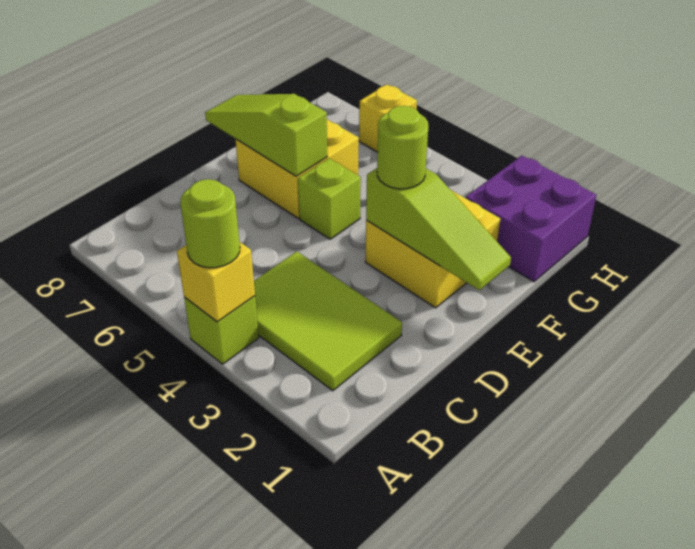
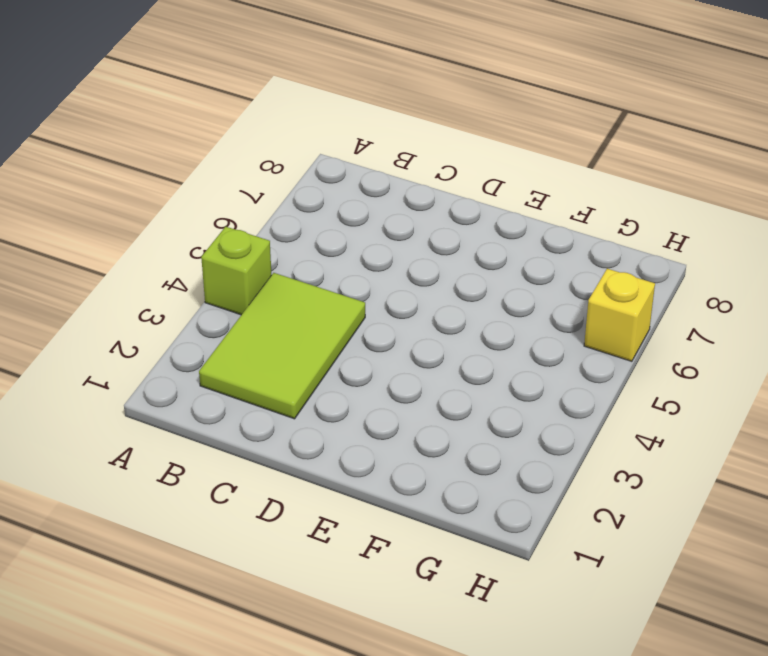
none -> yellow brick E2:F3 level 1
none -> lime brick E5 level 1
none -> yellow brick E6:F7 level 1

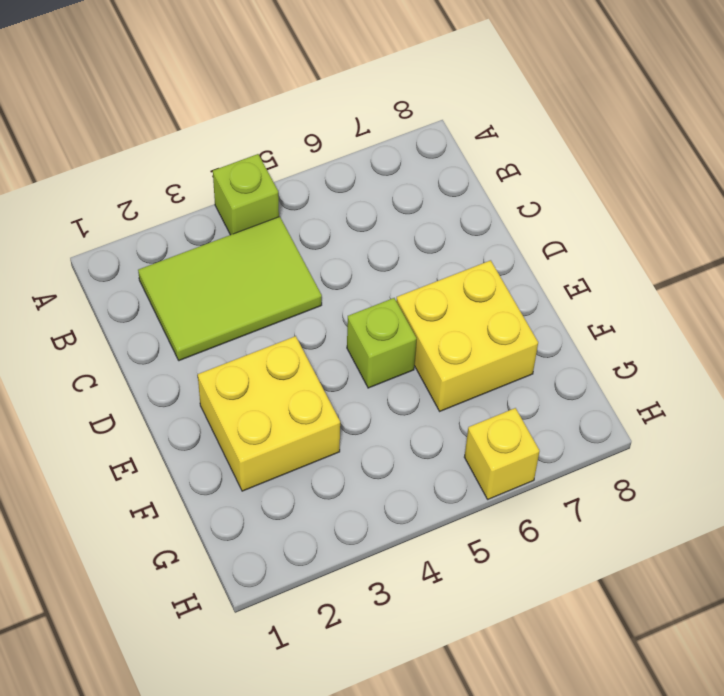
none -> purple brick G1:H2 level 1
none -> yellow brick A4 level 2
none -> lime slope E1:E3 level 2 top 3

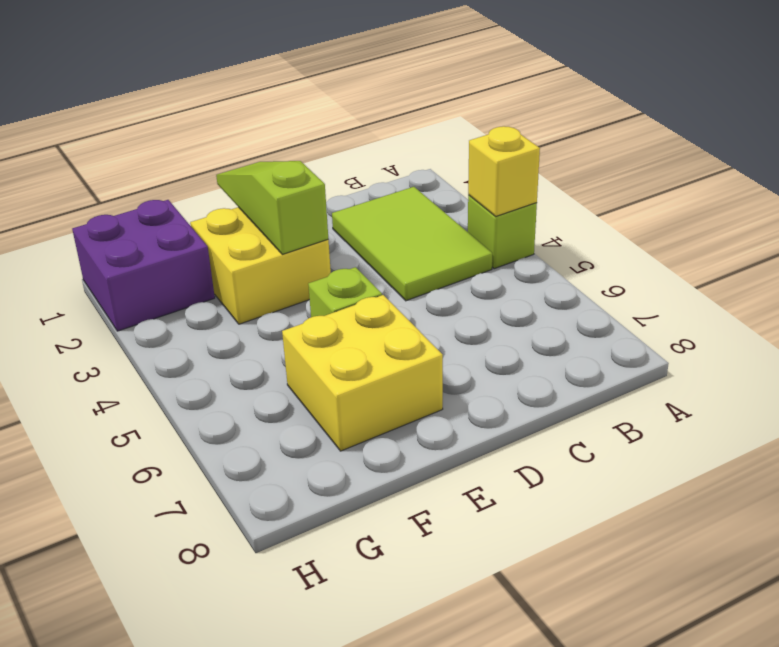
none -> yellow brick H6 level 1
none -> lime slope E6:E8 level 2 top 6
none -> lime round brick A4 level 3

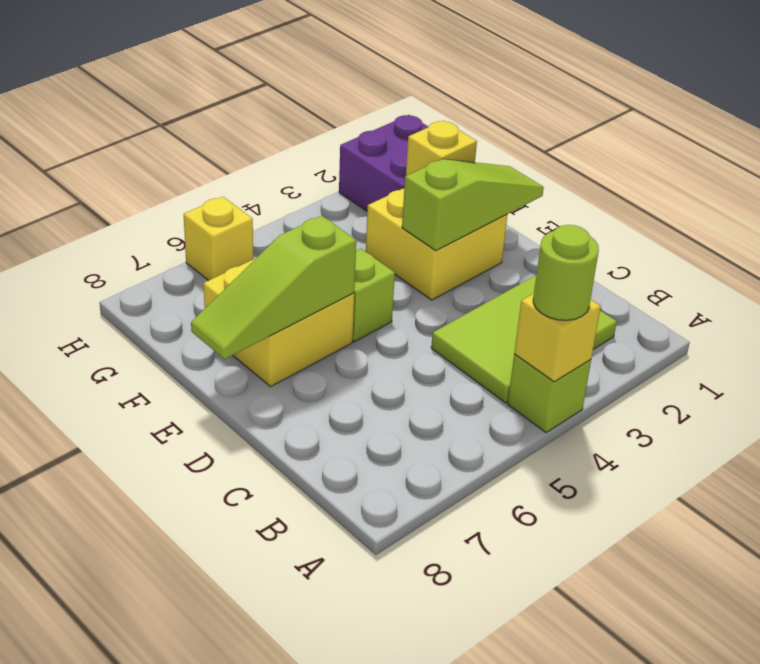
yellow brick F2 level 2 -> none
none -> lime round brick E3 level 3

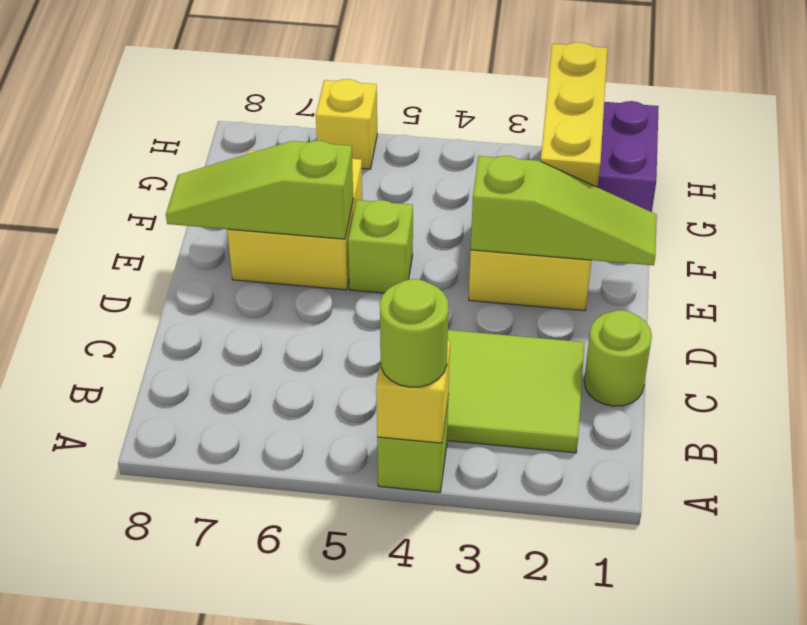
lime round brick C1 level 1 -> lime round brick E3 level 3
yellow brick F2:H2 level 2 -> none

